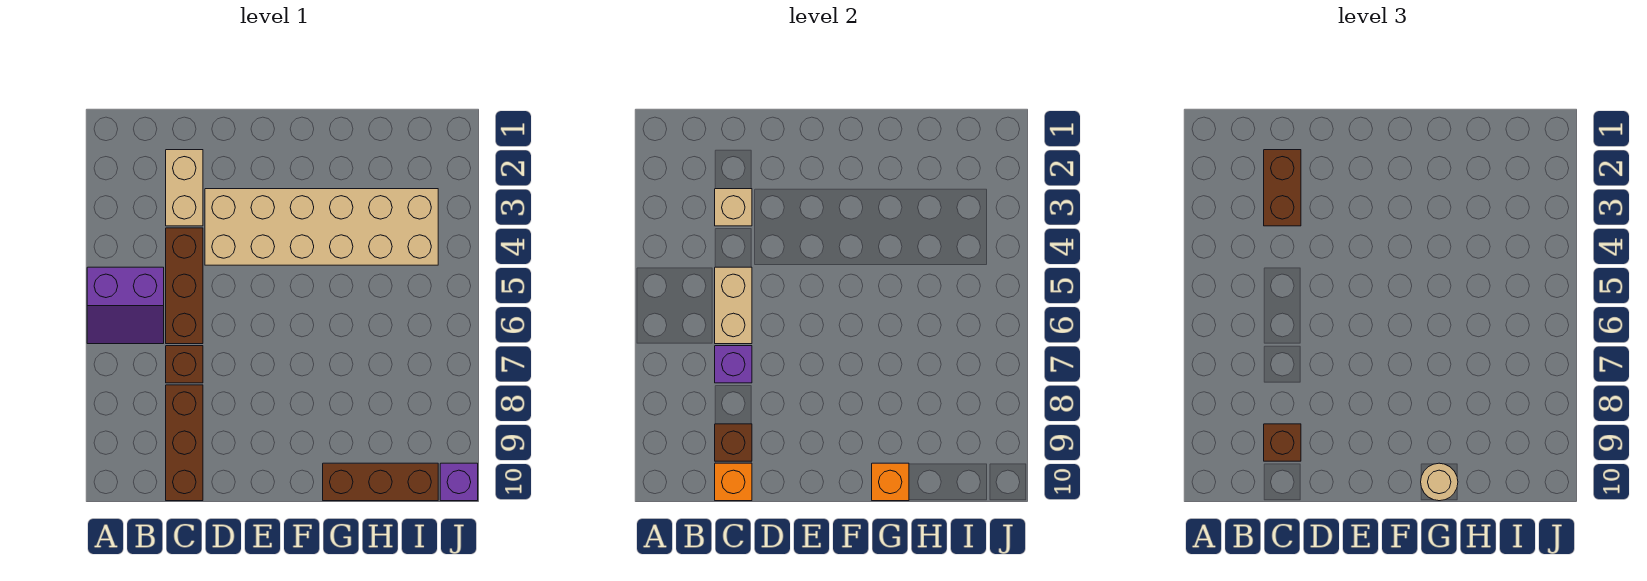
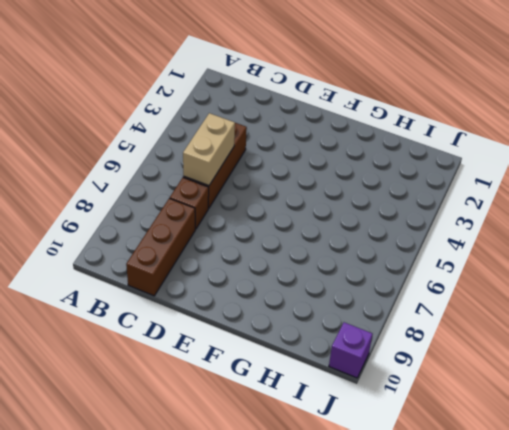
none -> purple slope A5:B6 level 1 top 5
none -> tan brick C2:C3 level 1
none -> tan brick D3:I4 level 1

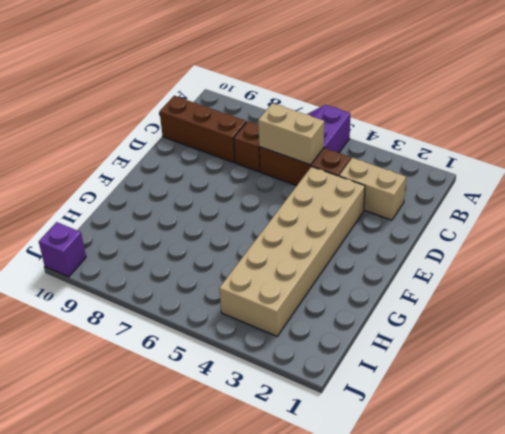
none -> brown brick G10:I10 level 1
none -> tan brick C3 level 2
none -> purple brick C7 level 2

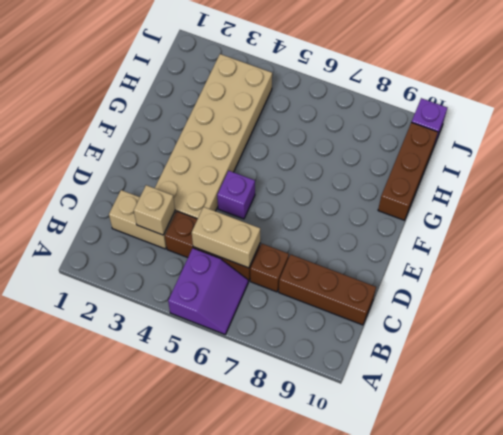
purple brick E5 level 1 -> purple brick C7 level 2
none -> brown brick C9 level 2
none -> orange brick C10 level 2
none -> orange brick G10 level 2

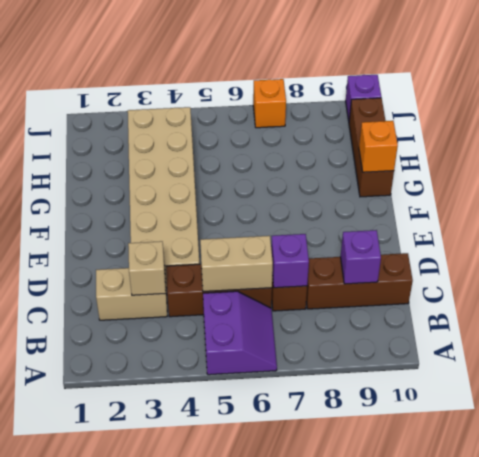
purple brick C9 level 2 -> brown brick C9 level 2
orange brick J7 level 1 -> orange brick C10 level 2
none -> brown brick C2:C3 level 3
none -> brown brick C9 level 3
none -> tan round brick G10 level 3

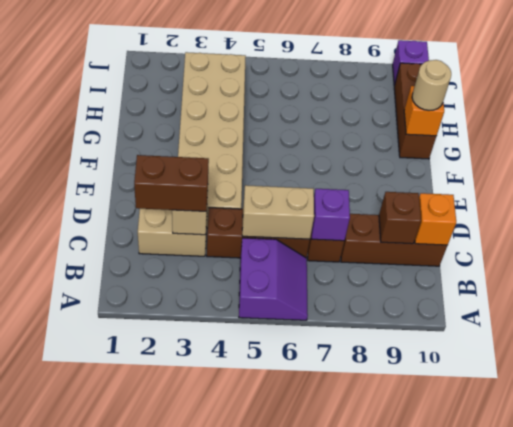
none -> brown brick C9 level 3

